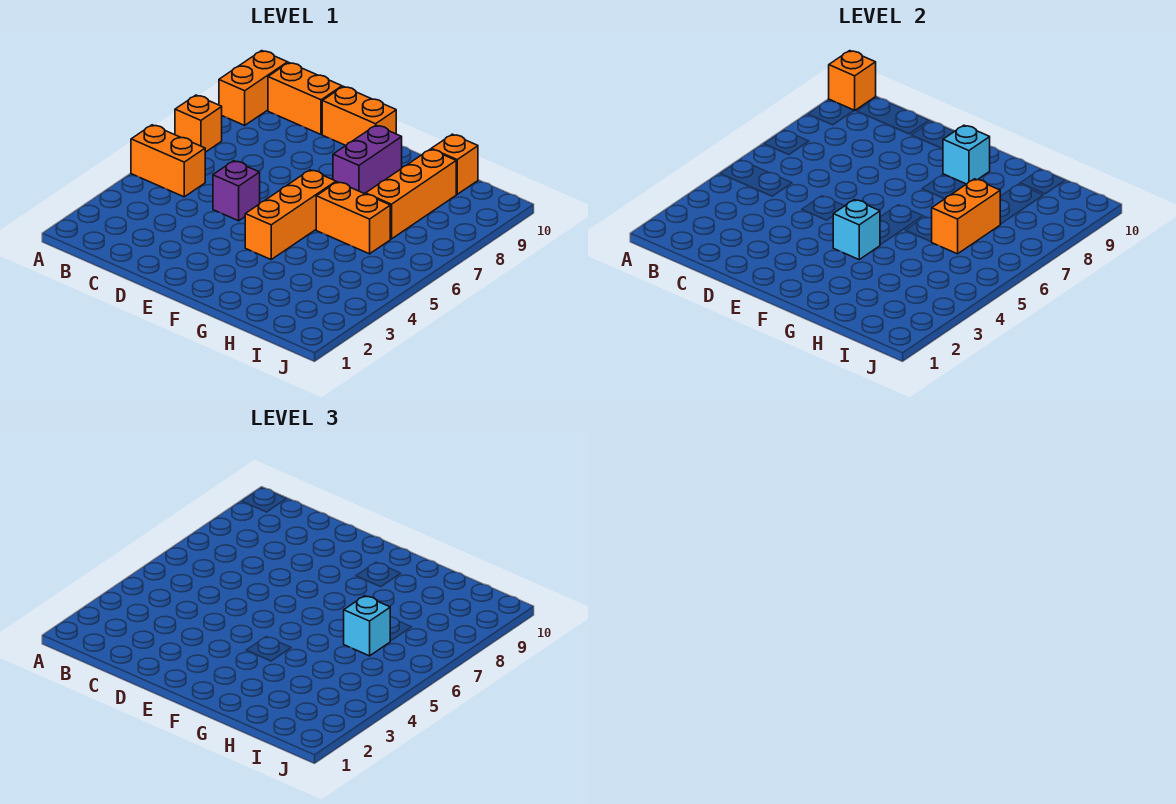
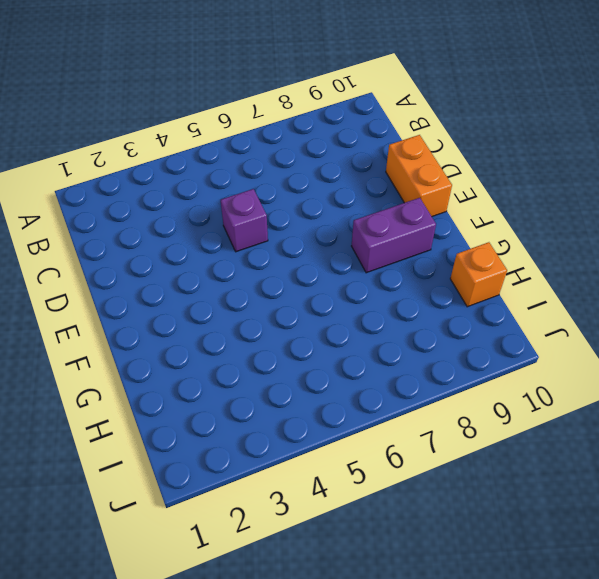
none -> orange brick A5:B5 level 1
none -> orange brick A7 level 1
none -> orange brick A9:A10 level 1

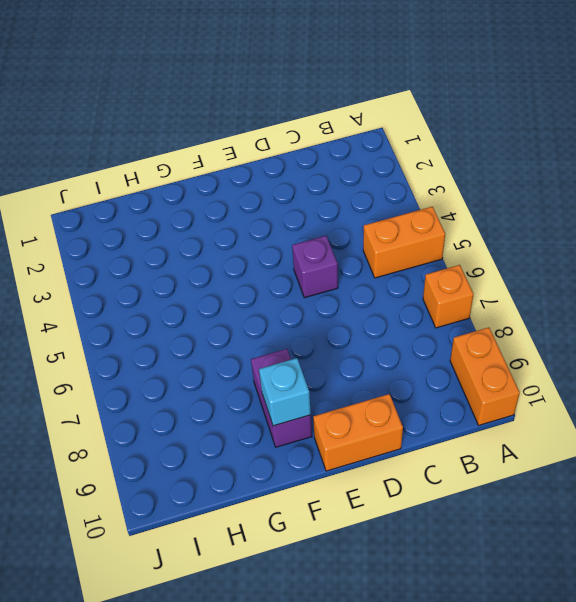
none -> orange brick B10:C10 level 1
none -> orange brick F4:F6 level 1
none -> orange brick G6:H6 level 1

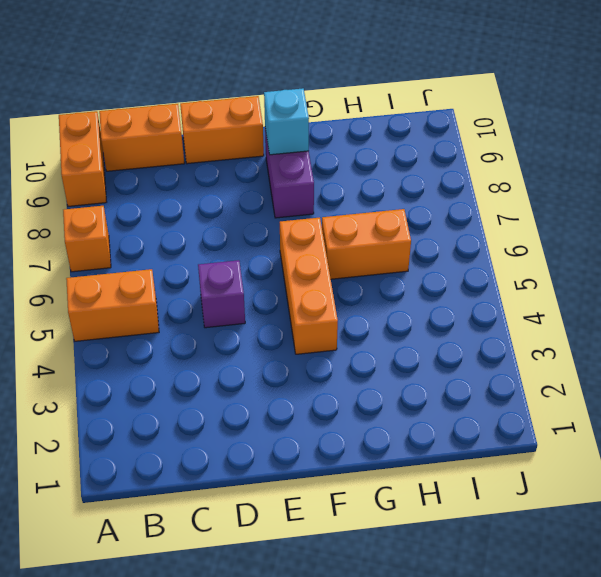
none -> orange brick H7:H9 level 1
none -> orange brick H10 level 1
none -> orange brick A10 level 2

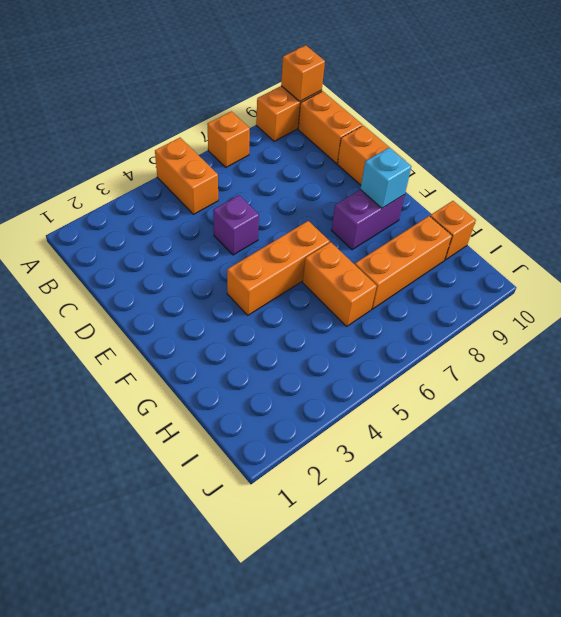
none -> cyan brick F4 level 2
none -> orange brick H6:H7 level 2
none -> cyan brick H6 level 3

